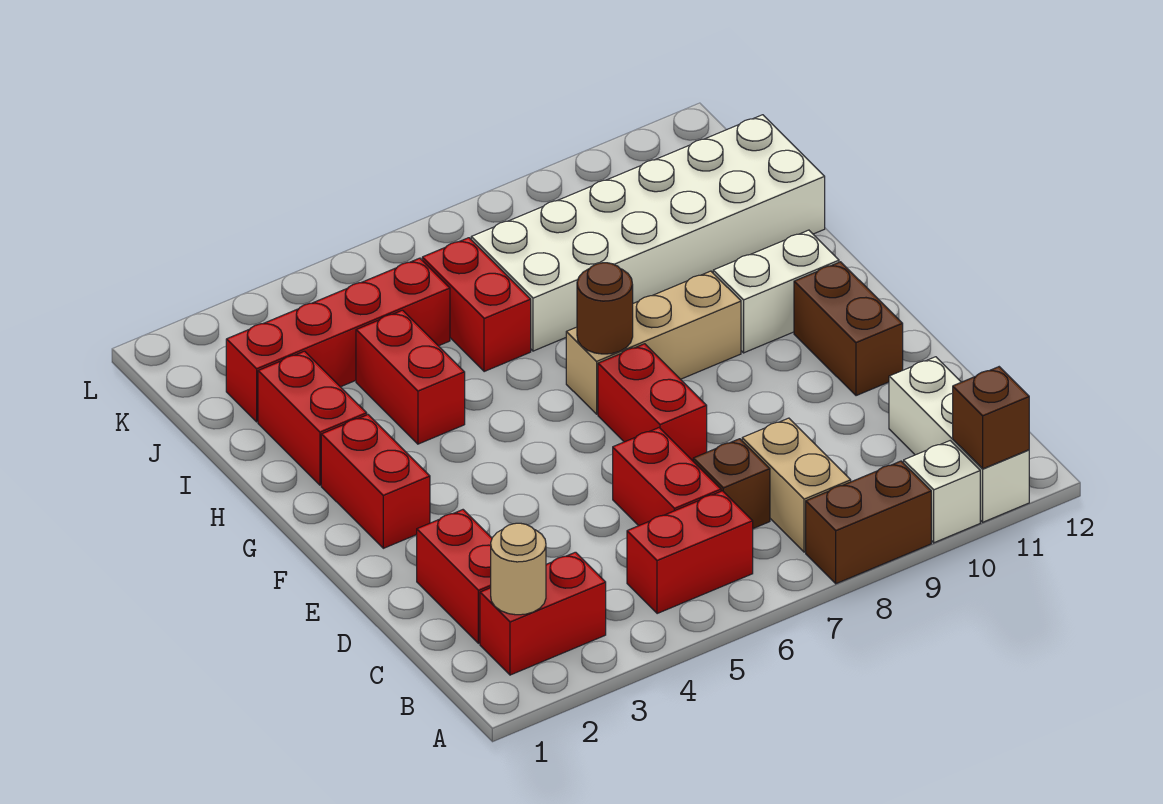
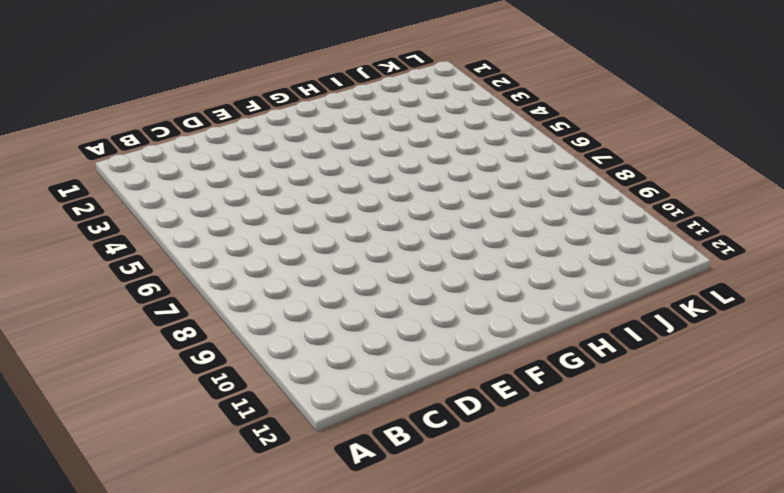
none -> brown brick A8:A9 level 1
none -> white brick A10 level 1
none -> white brick A11:C11 level 1

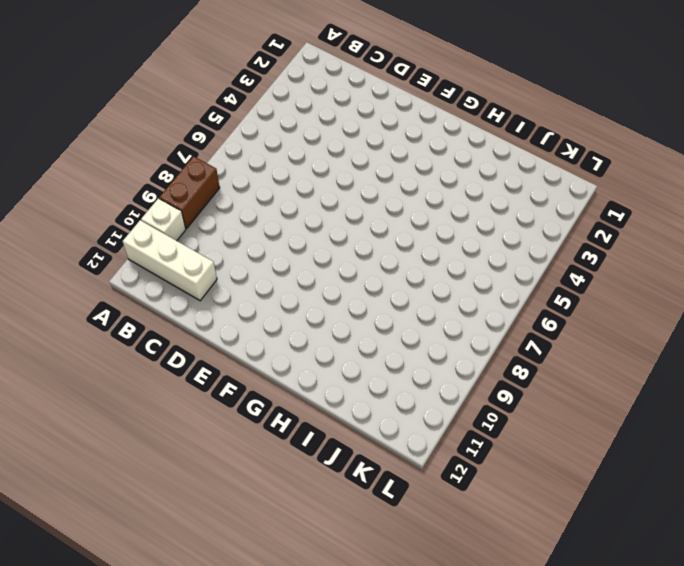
none -> red brick B2:B3 level 1
none -> red brick B5:B6 level 1
none -> tan brick B8:C8 level 1

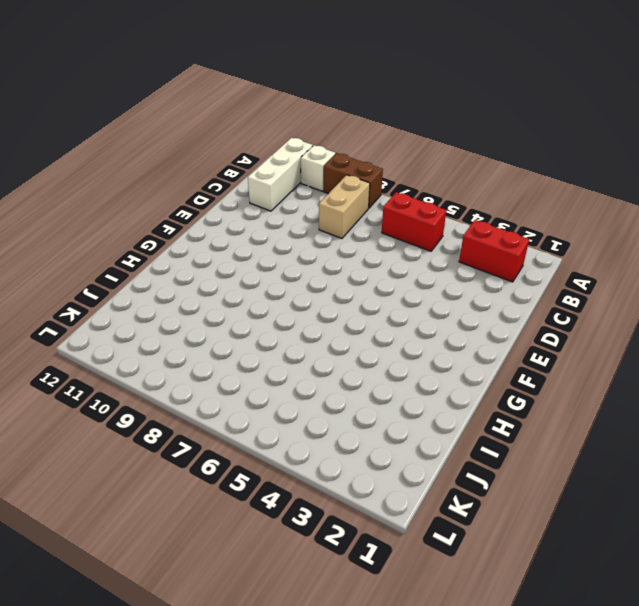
none -> red brick C2:D2 level 1
none -> red brick C6:D6 level 1
none -> brown brick C7 level 1

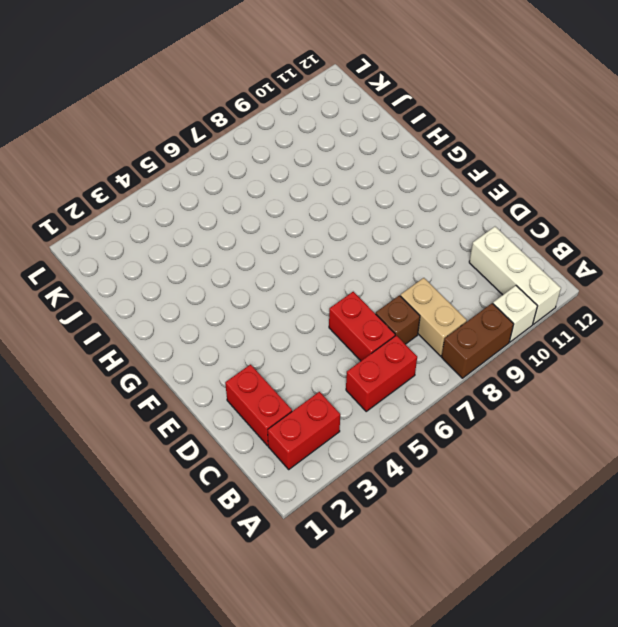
none -> red brick E7:F7 level 1
none -> brown brick E11:F11 level 1
none -> red brick F2:G2 level 1

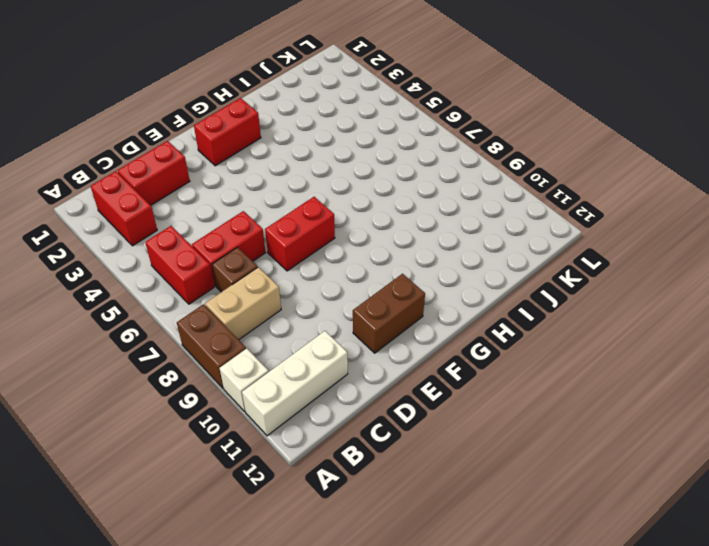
none -> tan brick G7:G9 level 1
none -> white brick G10:G11 level 1
none -> red brick H2:I2 level 1

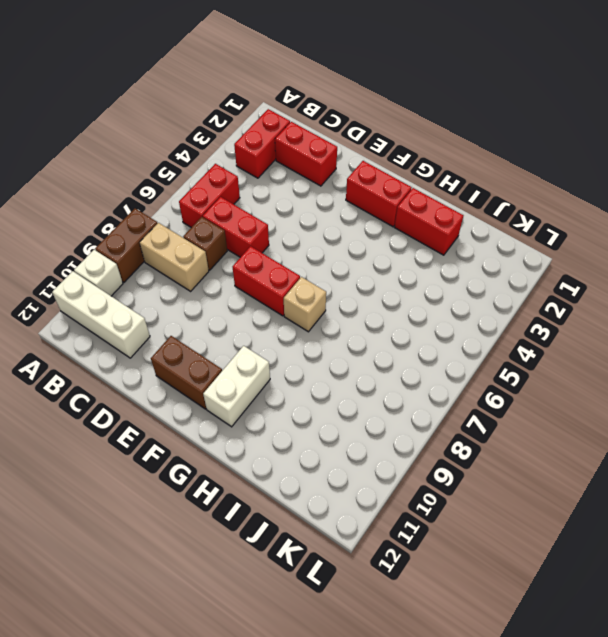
tan brick G7 level 1 -> tan brick G7:G9 level 1
none -> red brick H4:I4 level 1
none -> red brick I6:J6 level 1
none -> white brick I7:J12 level 1

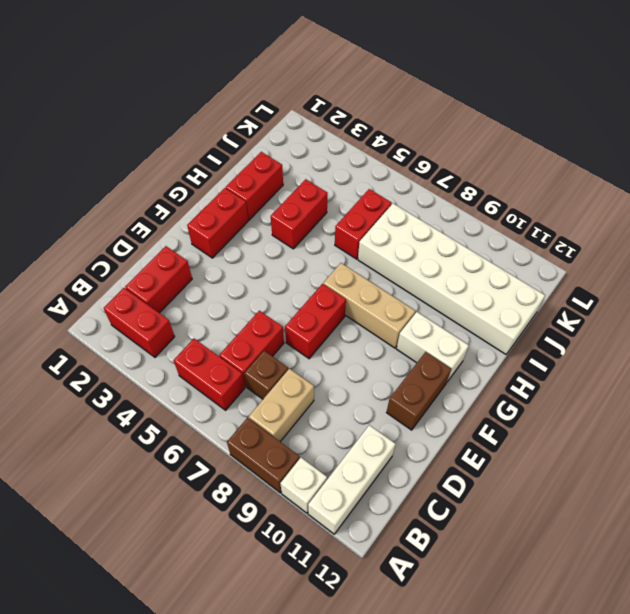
none -> red brick J2:J5 level 1
none -> brown brick A11 level 2
none -> tan round brick B2 level 2

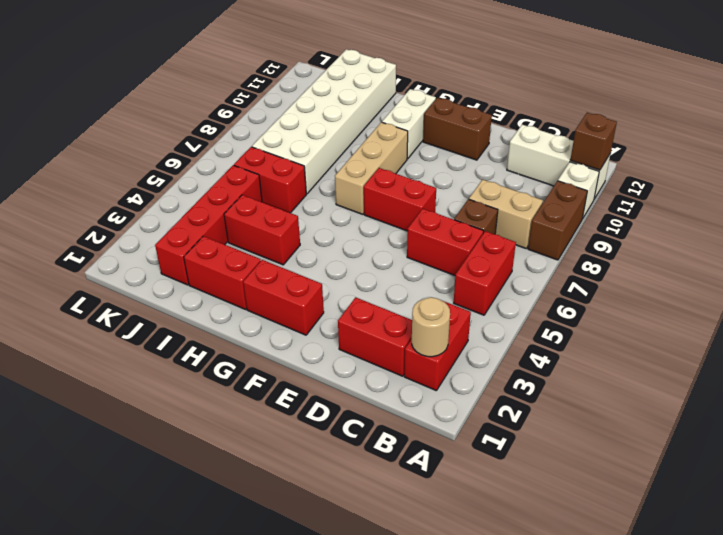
none -> brown round brick G7 level 2

